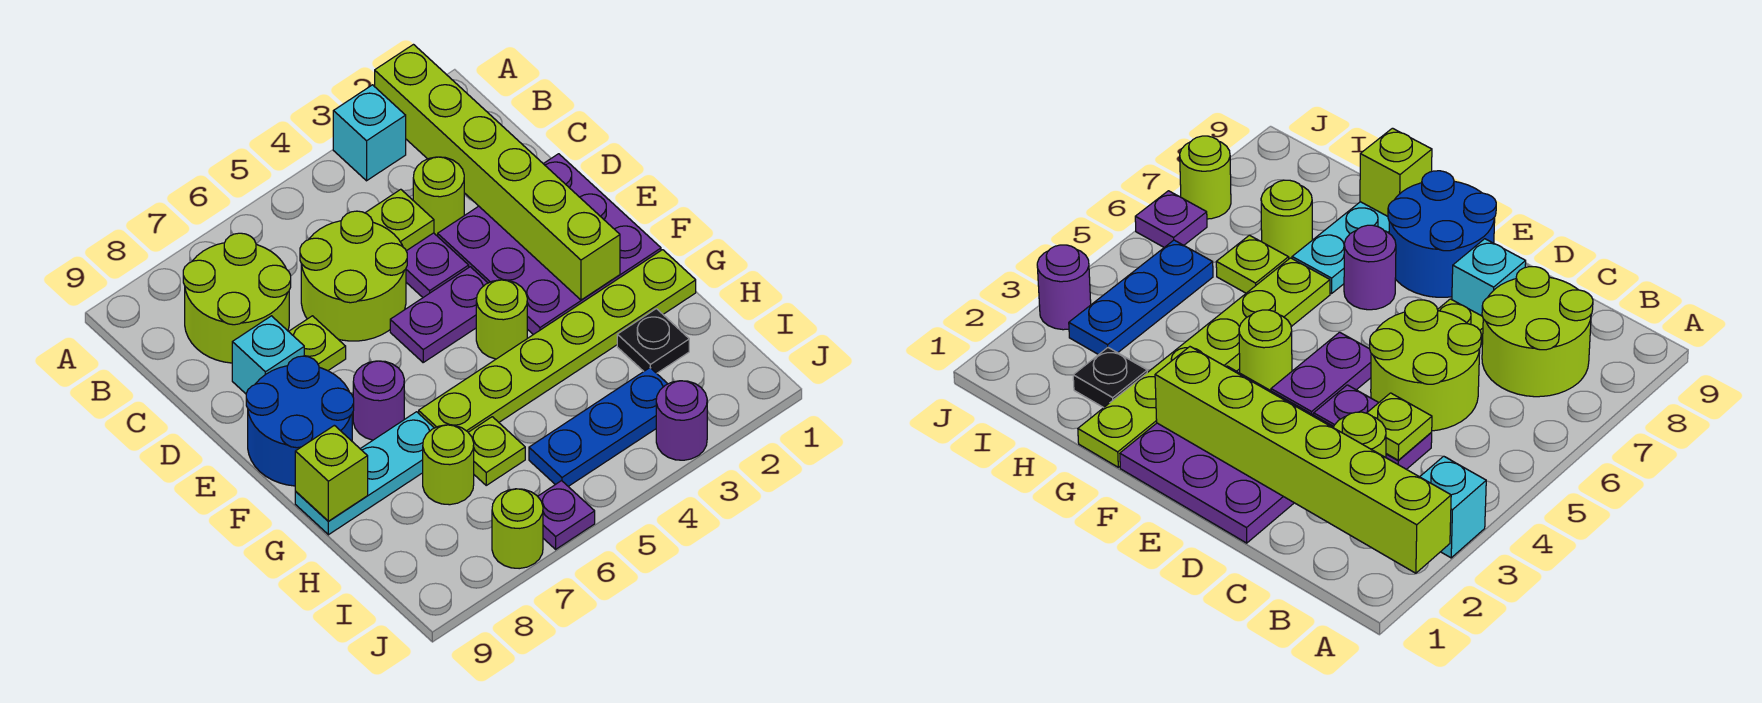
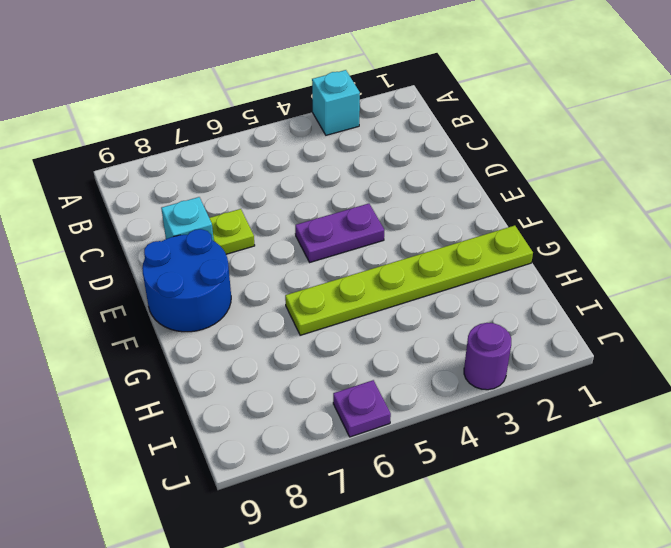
none -> lime round brick B7:C8 level 1
none -> lime round brick C3 level 1
none -> purple plate C4:D4 level 1

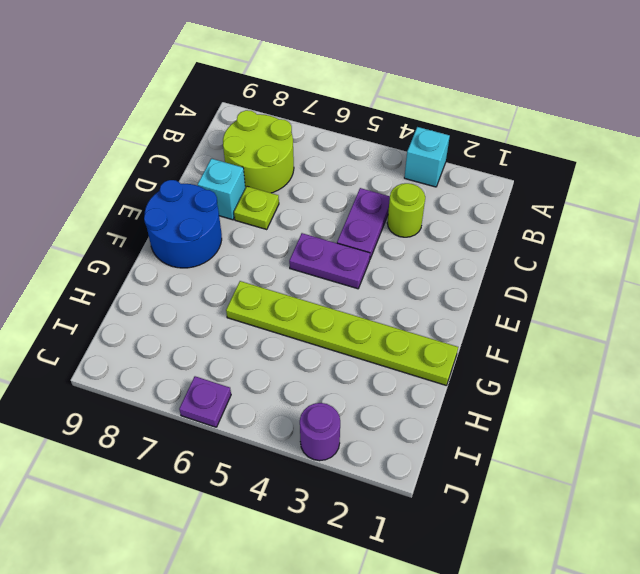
none -> lime round brick C5:D6 level 1
none -> purple plate D1:F3 level 1
none -> lime round brick F4 level 1

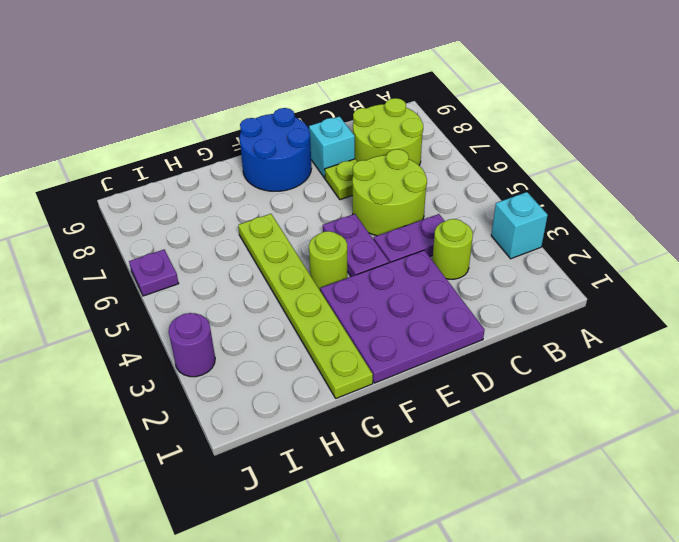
none -> purple round brick F7 level 1
none -> cyan plate G7:G9 level 1
none -> black plate H2 level 1

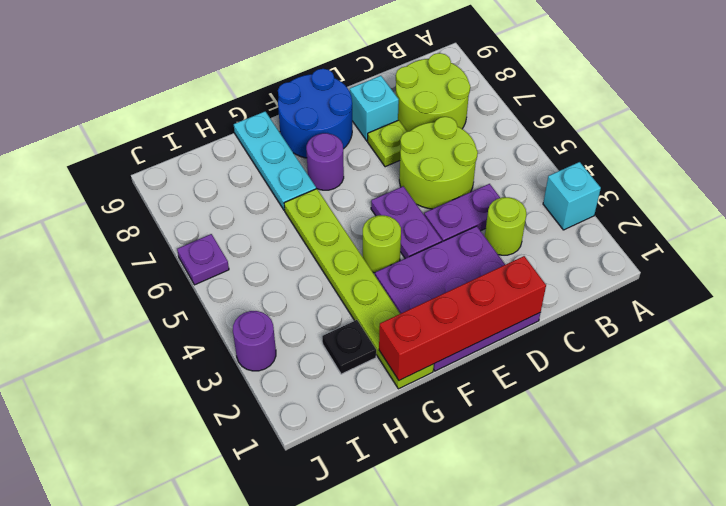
red brick D1:G1 level 2 -> none
none -> lime plate H6 level 1
none -> lime round brick H7 level 1
none -> blue plate I3:I5 level 1

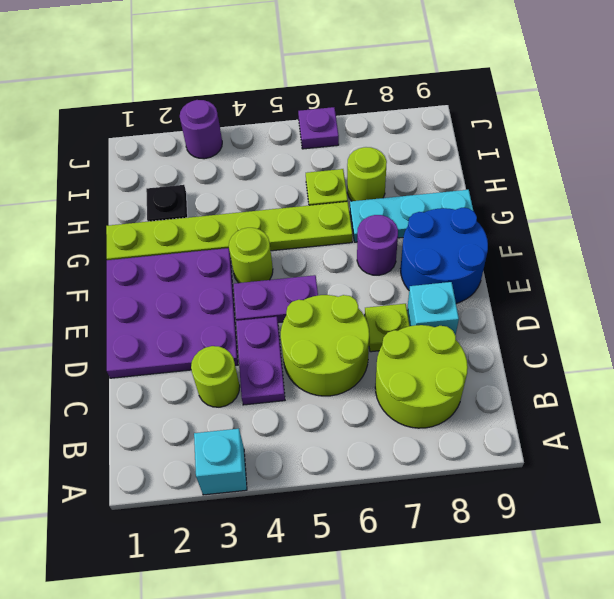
none -> blue plate I3:I5 level 1
none -> lime round brick J7 level 1
none -> lime brick A2:F2 level 2

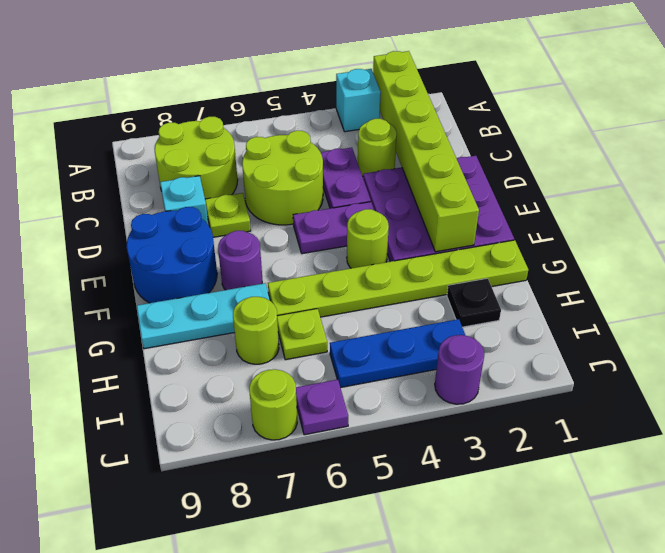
none -> lime plate C4 level 2
none -> lime brick G9 level 2

